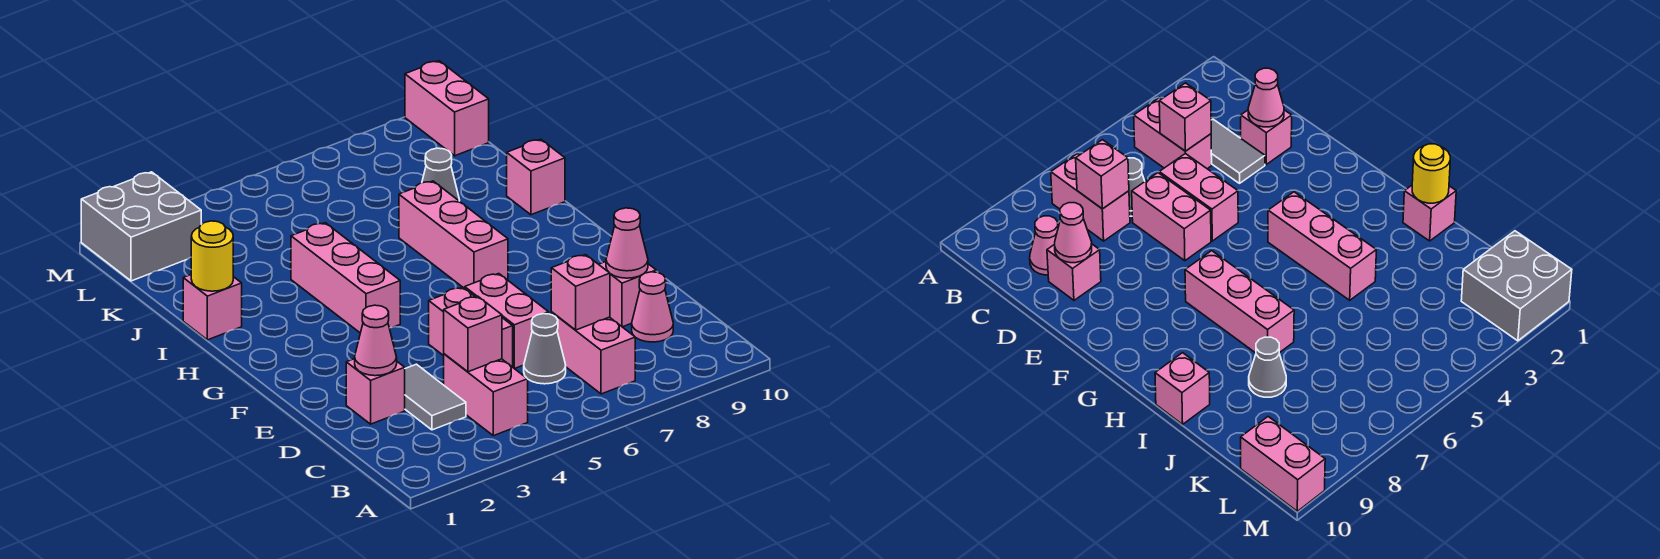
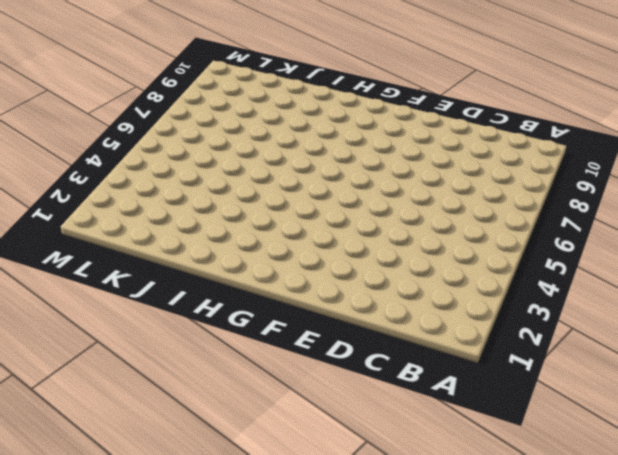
none -> pink brick B4:C4 level 1
none -> pink brick B7:C7 level 1
none -> grey tile C3:D3 level 1

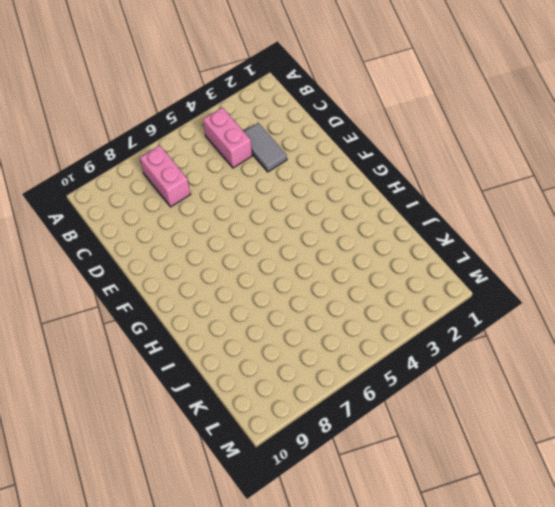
none -> grey cone C6 level 1
none -> pink cone C9 level 1
none -> pink brick D2 level 1

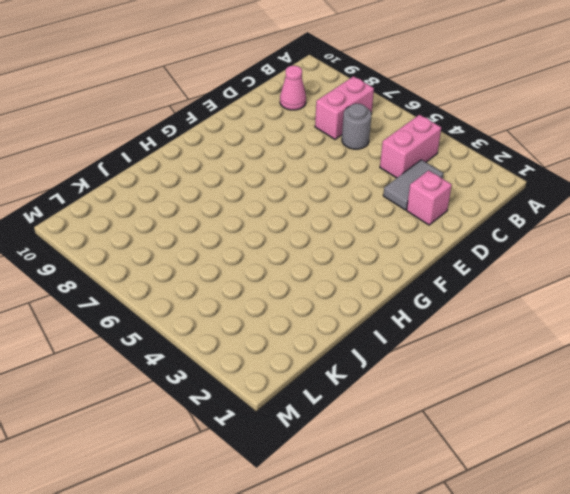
grey round brick C6 level 1 -> grey cone C6 level 1
none -> pink brick D5:E5 level 1
none -> pink brick D6:E6 level 1
none -> pink brick D9 level 1

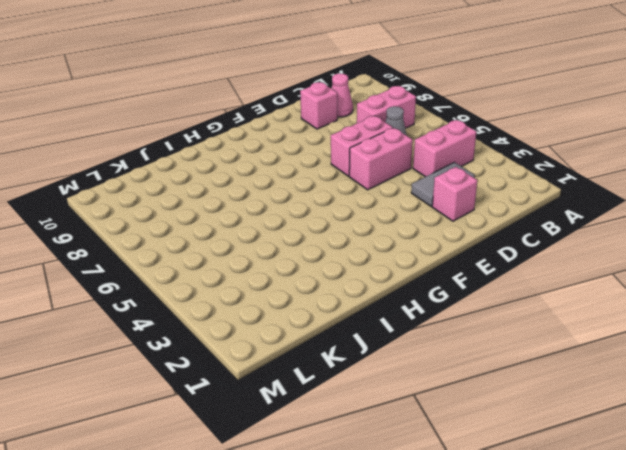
none -> pink brick G4:I4 level 1
none -> pink brick G7:I7 level 1
none -> pink brick I1 level 1

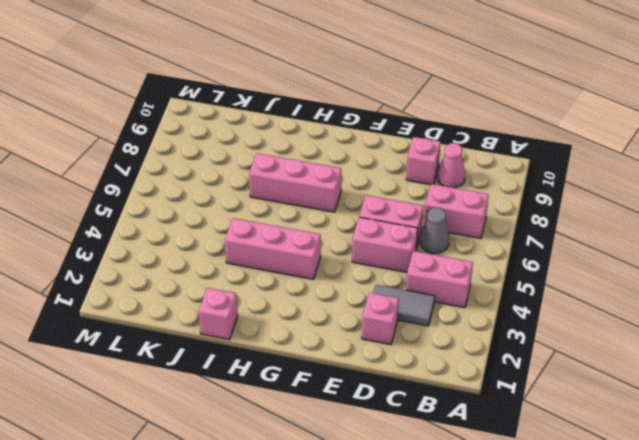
none -> pink brick I10 level 1
none -> grey cone J8 level 1
none -> grey brick L1:M2 level 1

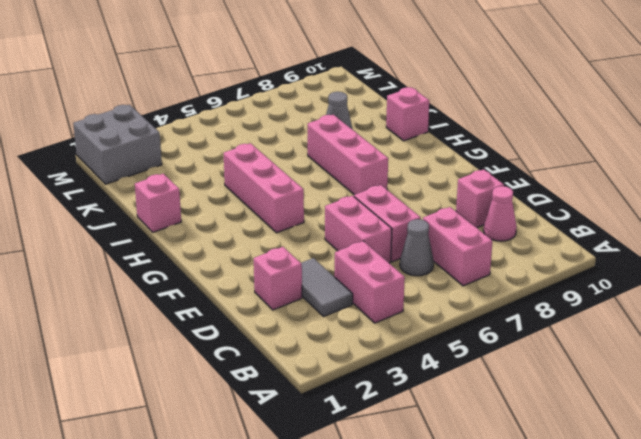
none -> pink brick L10:M10 level 1
none -> pink brick C4 level 2
none -> pink brick C7 level 2

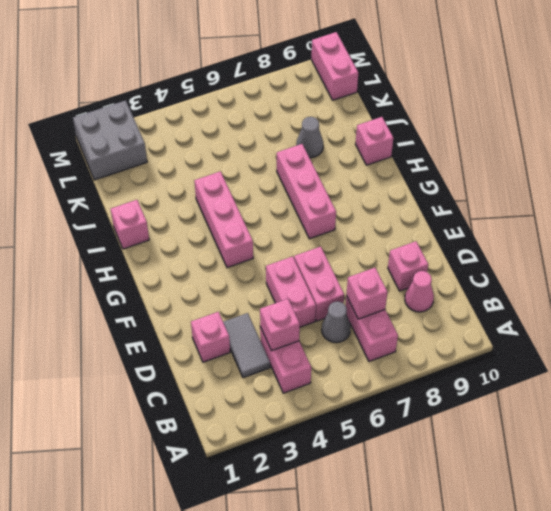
none -> pink cone D2 level 2
none -> pink cone D9 level 2
none -> yellow round brick I1 level 2

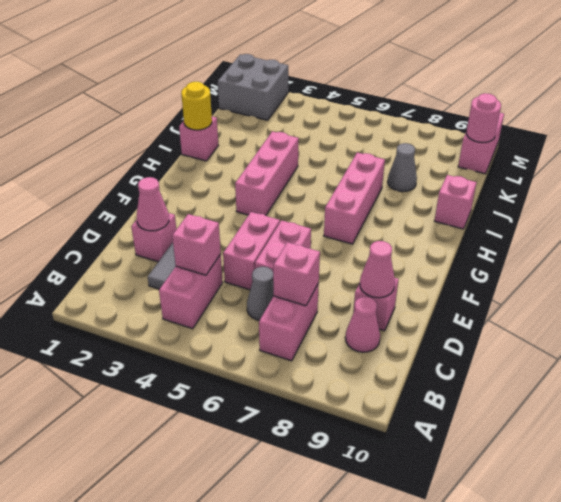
pink round brick L10 level 2 -> none

